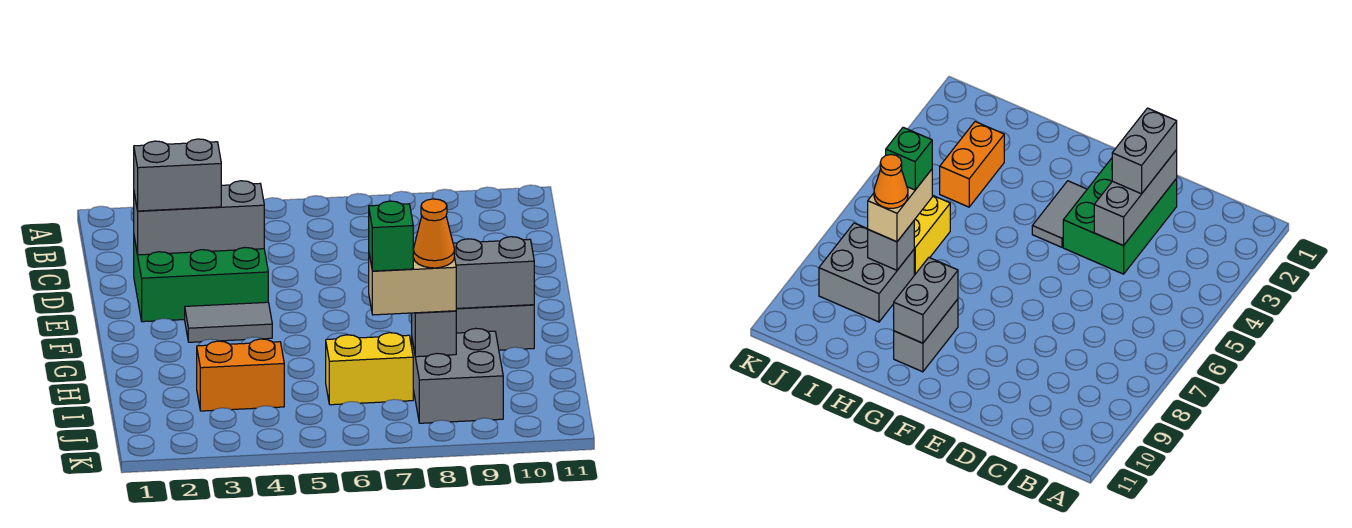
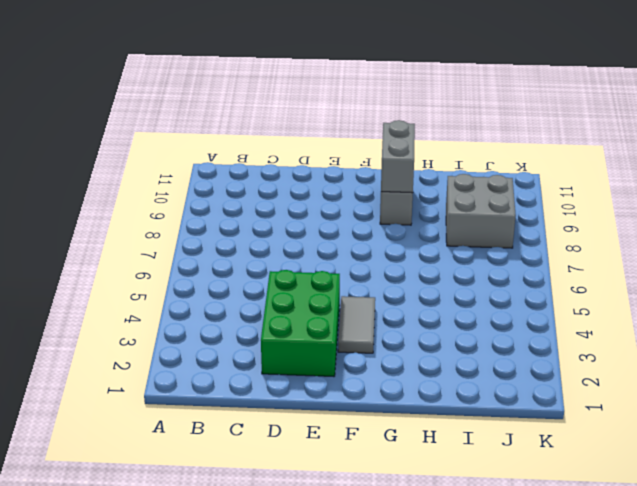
none -> orange brick I3:I4 level 1
none -> yellow brick I6:I7 level 1
none -> grey brick D2:D4 level 2

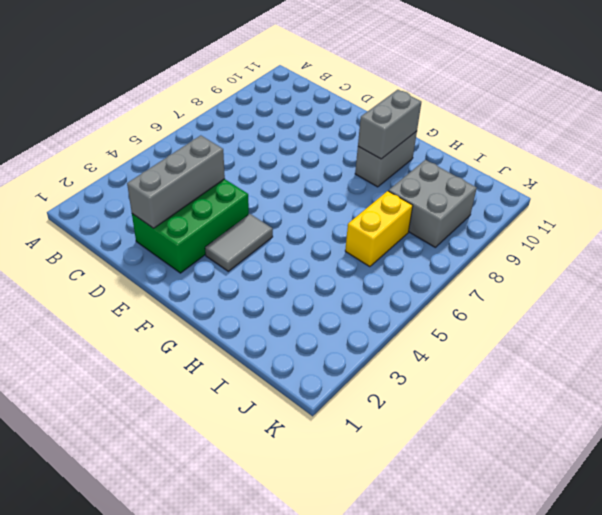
none -> orange brick I3:I4 level 1
none -> grey brick I8 level 2
none -> grey brick D2:D3 level 3

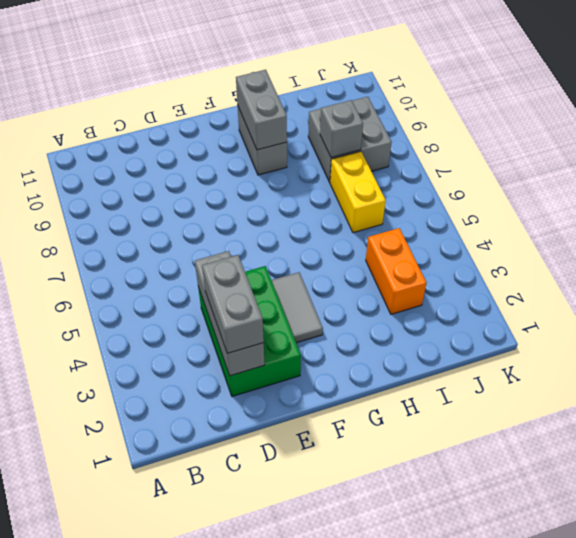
none -> tan brick I7:I8 level 3
none -> green brick I7 level 4
none -> orange cone I8 level 4

